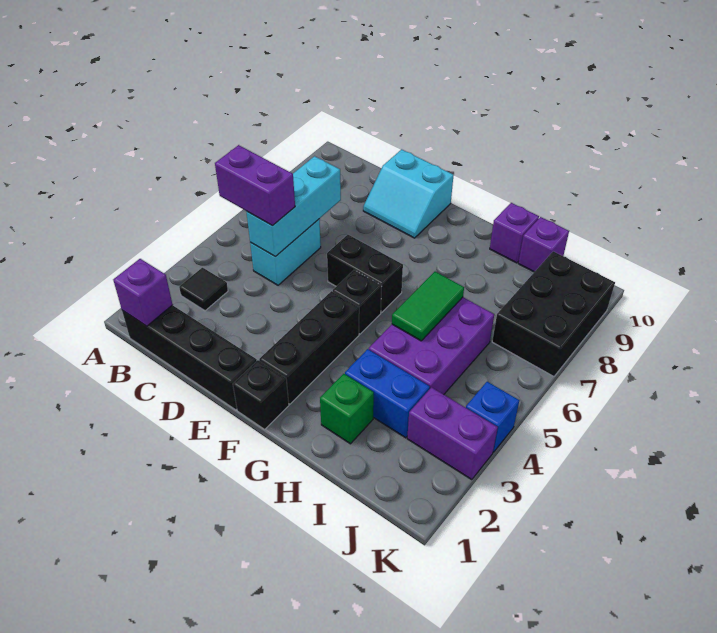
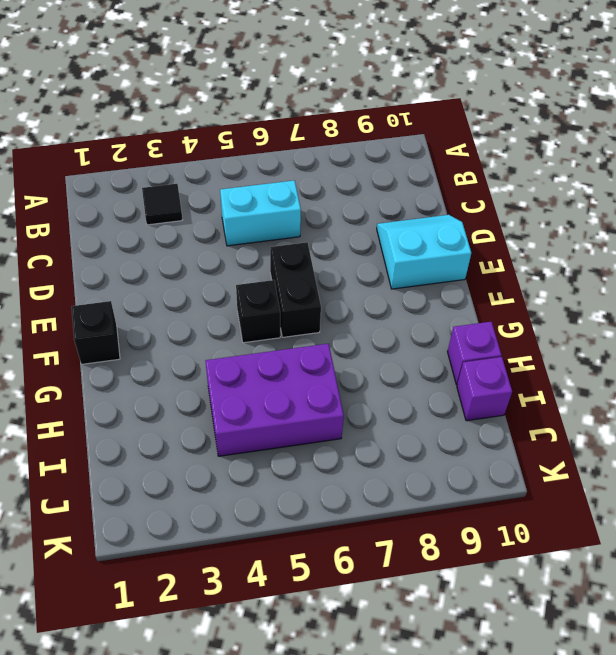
cyan slope D9:E10 level 1 top E -> cyan slope D9:E10 level 1 top 10
none -> black brick B1:E1 level 1
none -> black brick F2:F4 level 1
none -> green brick H2 level 1

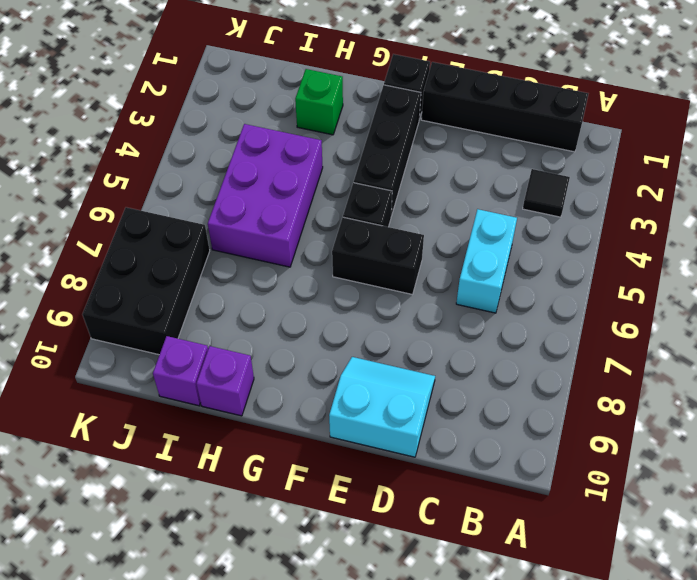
none -> blue brick H3:I3 level 1
none -> purple brick J3:K3 level 1
none -> blue brick K4 level 1

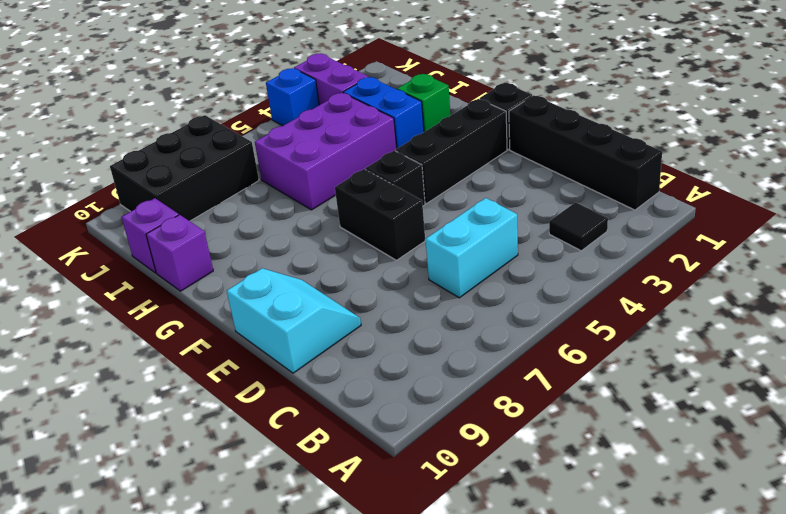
none -> purple brick B1 level 2
none -> cyan brick C5:C7 level 2
none -> green tile H5:H6 level 2

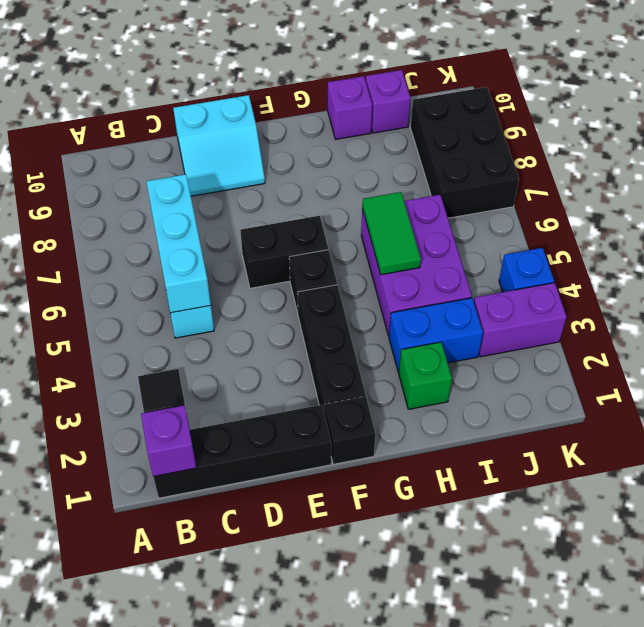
none -> purple brick B5:C5 level 3

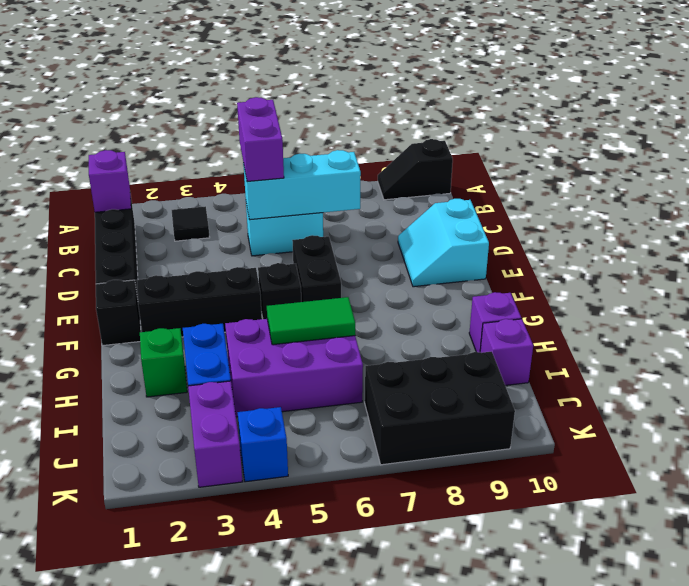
black slope A9:A10 level 1 top 10 -> none

